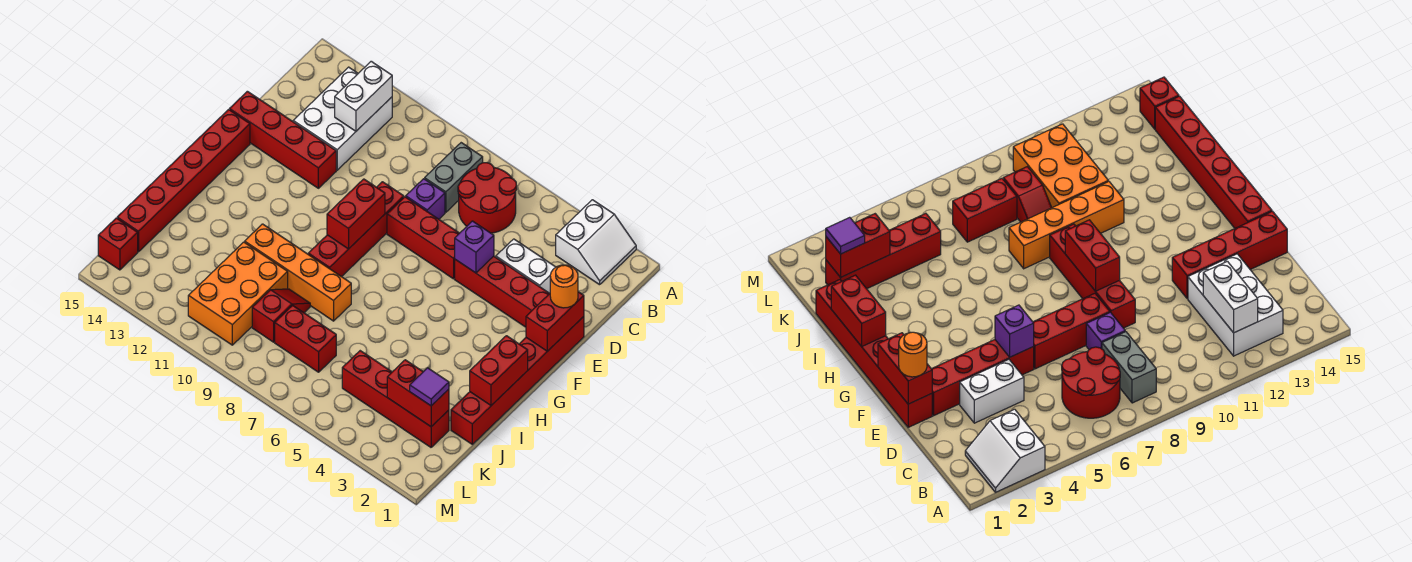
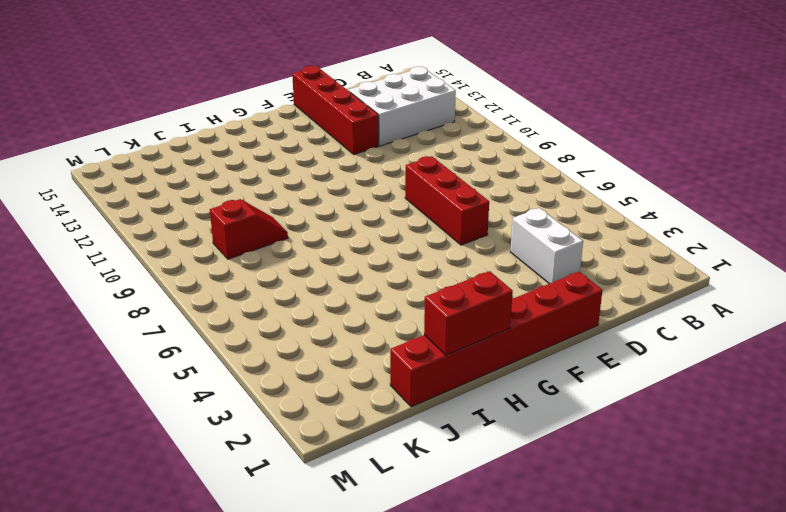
none -> white slope A2:B3 level 1 top 3
none -> red round brick B6:C7 level 1
none -> grey brick B8:C8 level 1

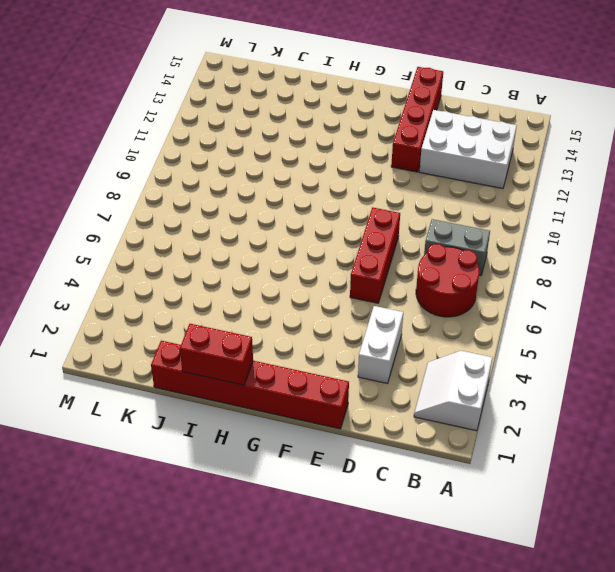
white slope A2:B3 level 1 top A -> white slope A2:B3 level 1 top 3
none -> purple brick D8 level 1
none -> red brick E2:E5 level 1
none -> red brick E9:H9 level 1

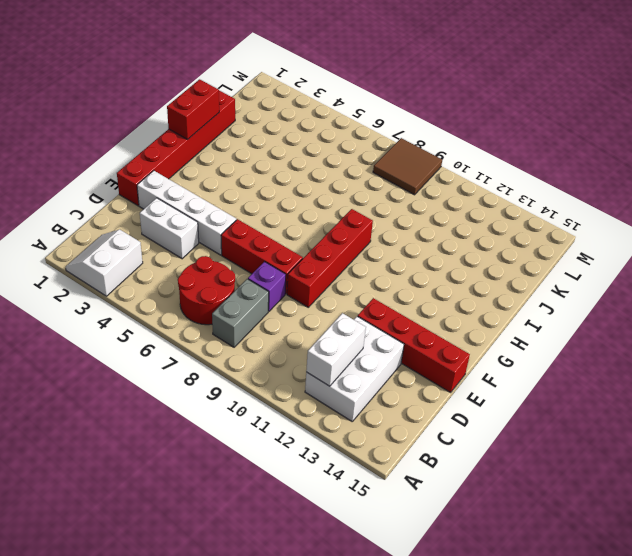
white brick E2:E5 level 1 -> red brick E2:E5 level 1
brown tile L8:M9 level 1 -> none
none -> red brick F15:K15 level 1
none -> orange brick I8:I11 level 1
none -> red slope J9:K9 level 1 top K

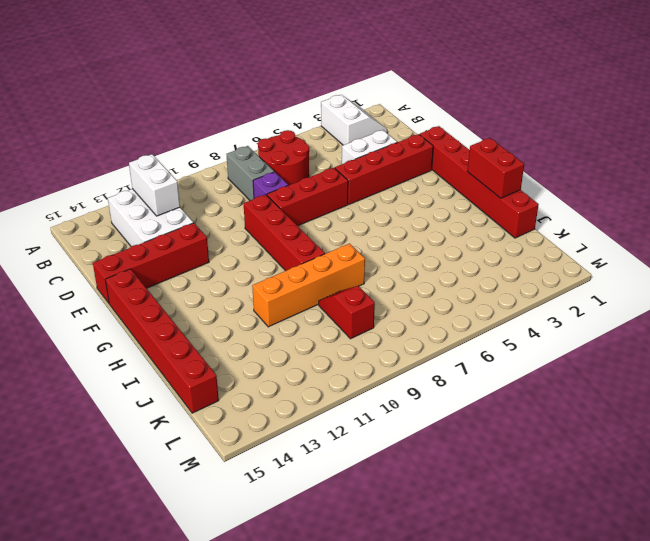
none -> orange brick J10:L11 level 1
none -> red brick K2:K5 level 1
none -> red brick K7:K8 level 1

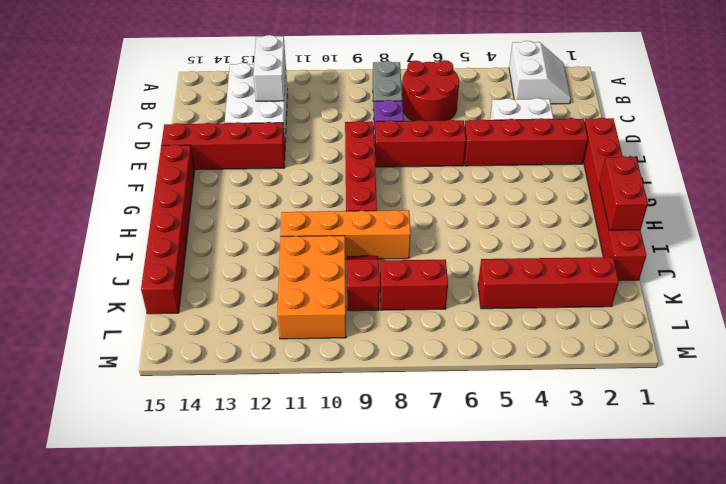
none -> red brick L15 level 1
none -> red brick E1:F1 level 2
none -> purple brick E5 level 2

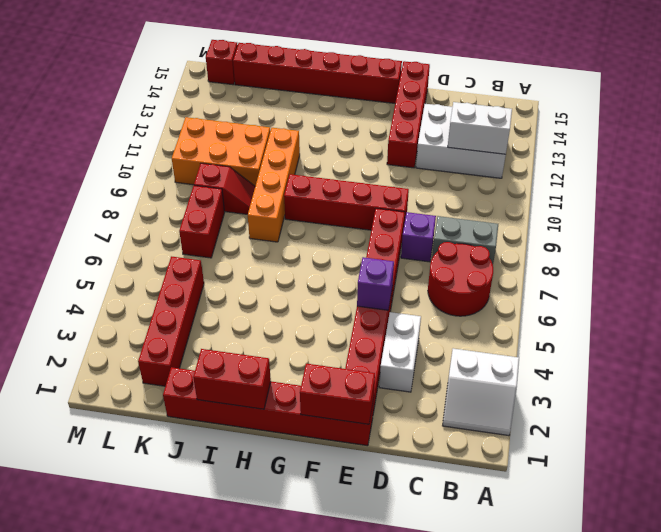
none -> red brick F9:G9 level 2
none -> red brick K2:K3 level 2
none -> orange round brick E1 level 3

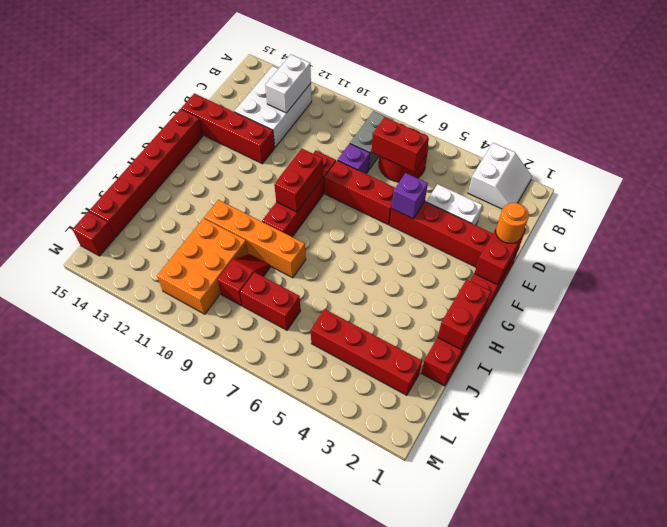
red brick C6:C7 level 2 -> red brick K2:K3 level 2
none -> purple tile K2 level 3

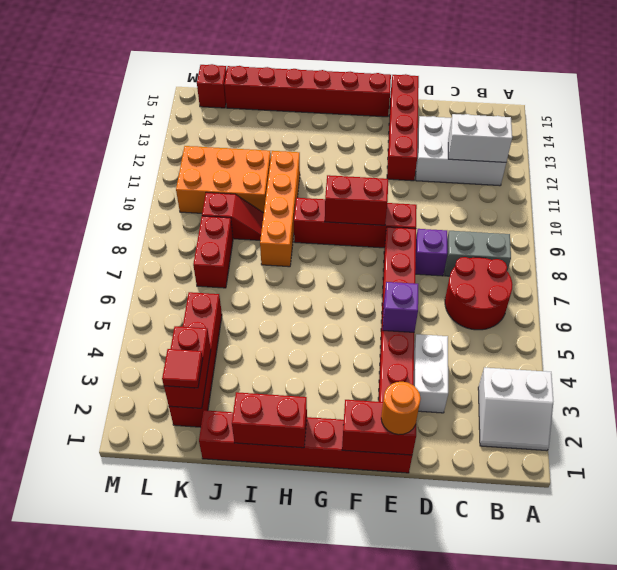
red tile K2 level 3 -> purple tile K2 level 3

